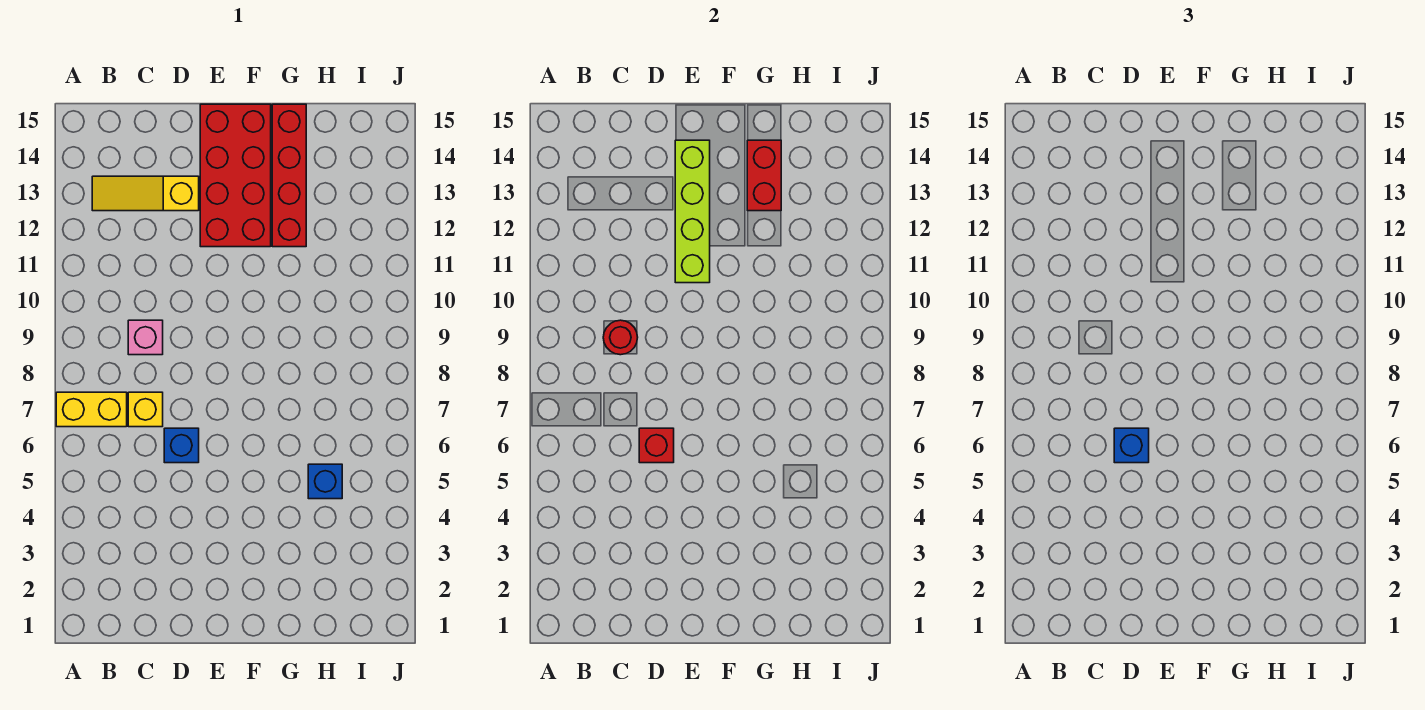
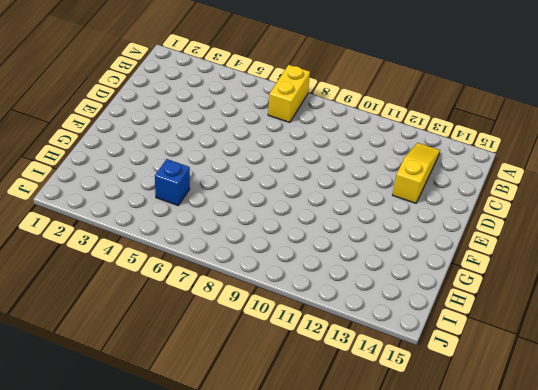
none -> yellow brick C7 level 1
none -> pink brick C9 level 1
none -> blue brick D6 level 1

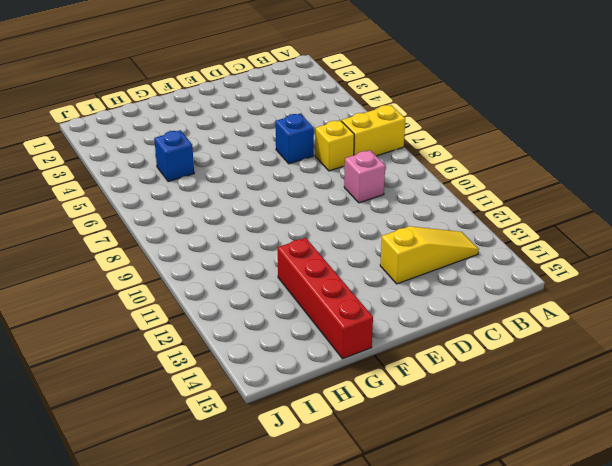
none -> red brick E12:F15 level 1
none -> red round brick C9 level 2
none -> red brick D6 level 2

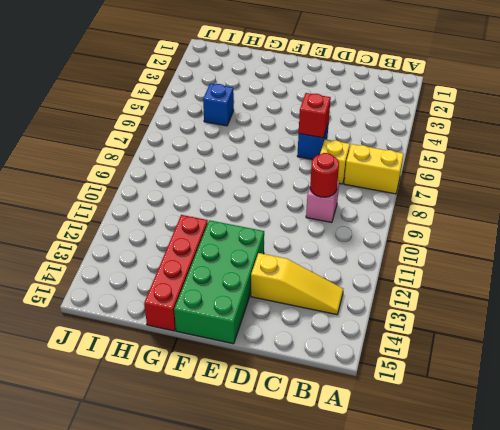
green brick E12:F15 level 1 -> red brick E12:F15 level 1
none -> lime brick E11:E14 level 2
none -> red brick G13:G14 level 2
none -> blue brick D6 level 3

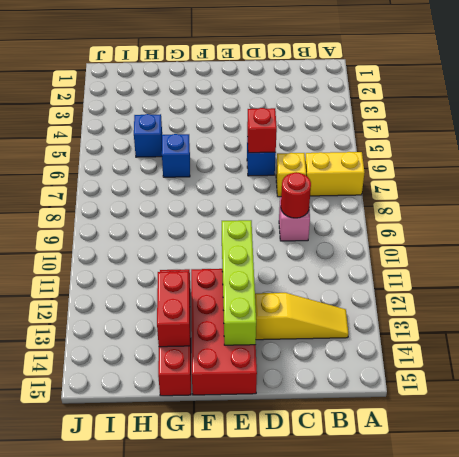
blue brick G6 level 1 -> blue brick D6 level 3

